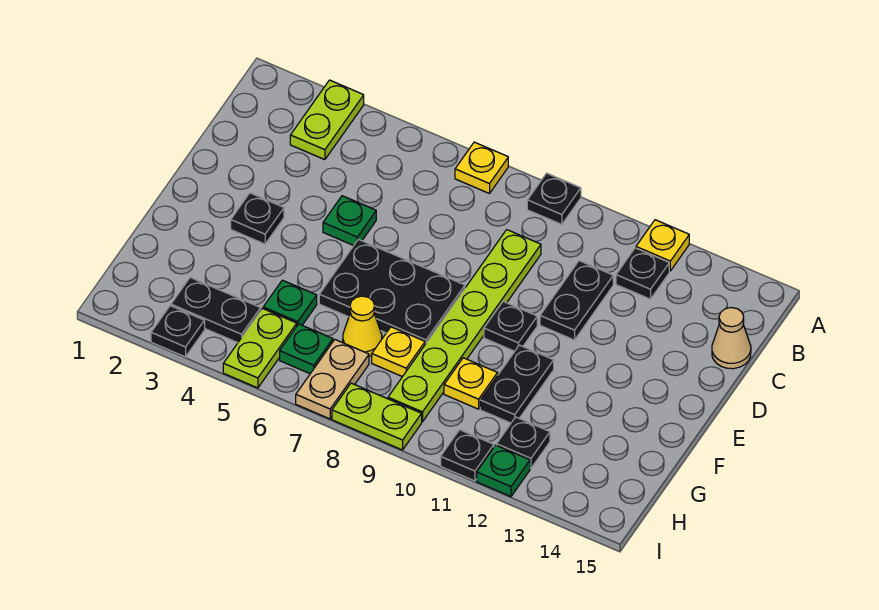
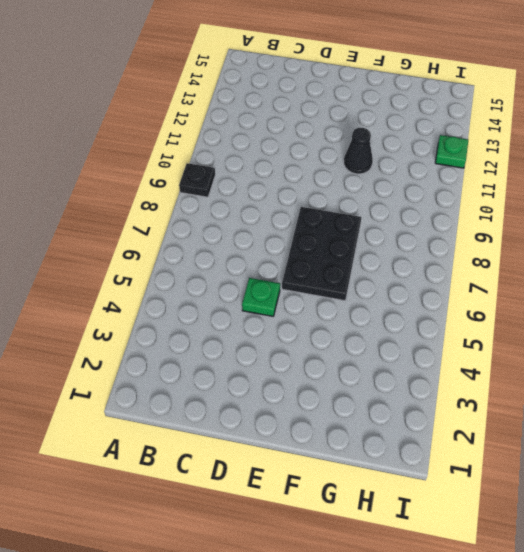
black cone F11 level 1 -> black plate F11:G11 level 1
none -> lime plate A3:B3 level 1
none -> yellow plate A7 level 1
none -> yellow plate A12 level 1

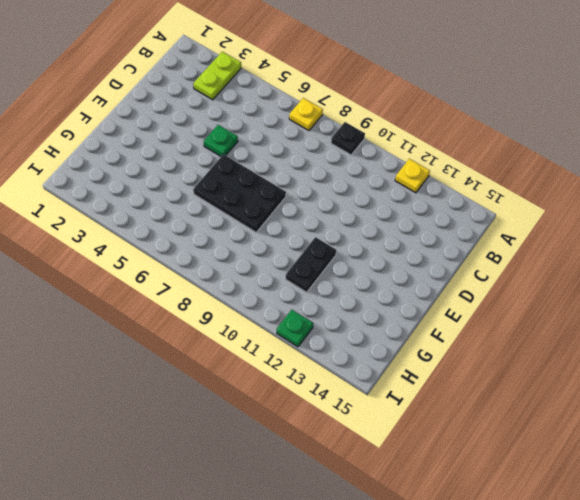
none -> black plate B12 level 1
none -> lime plate C9:H9 level 1
none -> black plate C11:D11 level 1

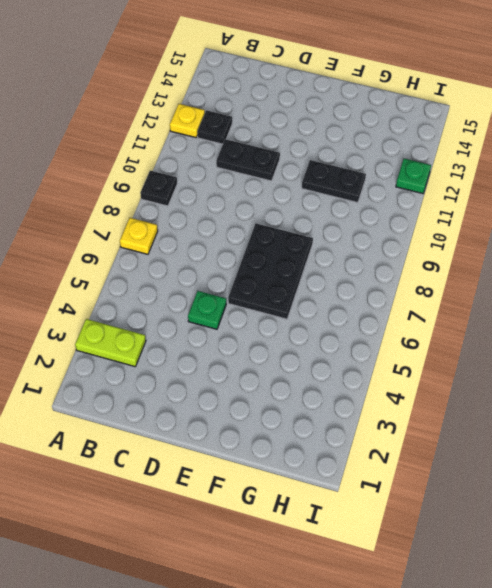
none -> lime plate C9:H9 level 1
none -> tan cone C15 level 1
none -> black plate E3 level 1

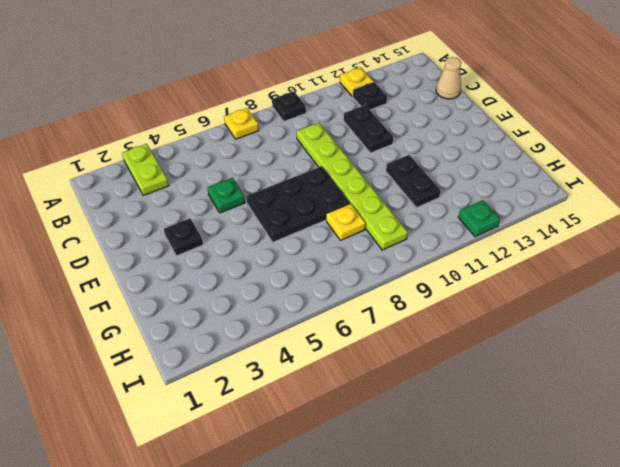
none -> black plate E10 level 1
none -> green plate G5 level 1
none -> yellow cone G7 level 1

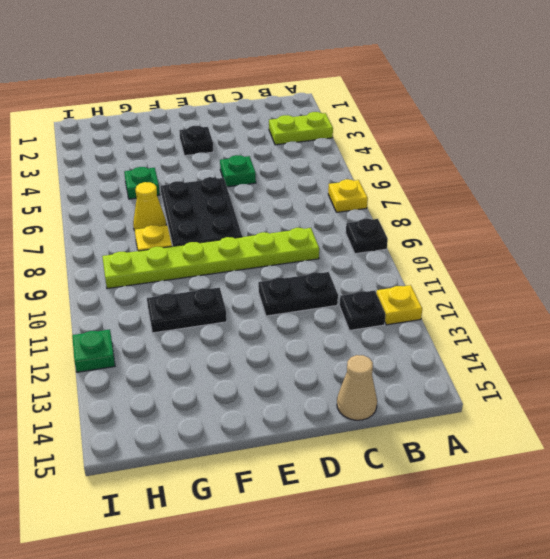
none -> black plate E10 level 1
none -> yellow plate G10 level 1
none -> black plate H3:H4 level 1

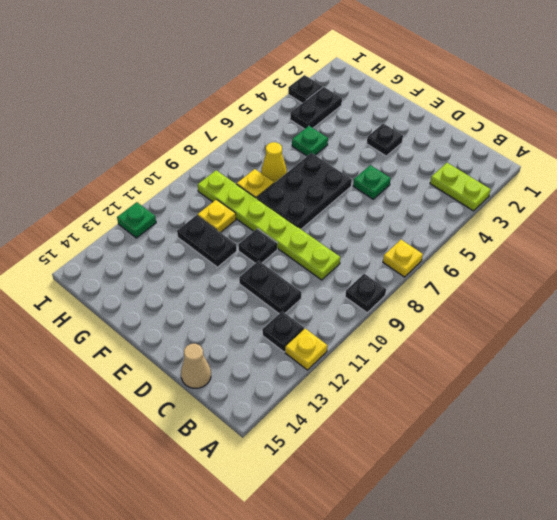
none -> lime plate H5:I5 level 1
none -> green plate H6 level 1
none -> tan plate H7:I7 level 1

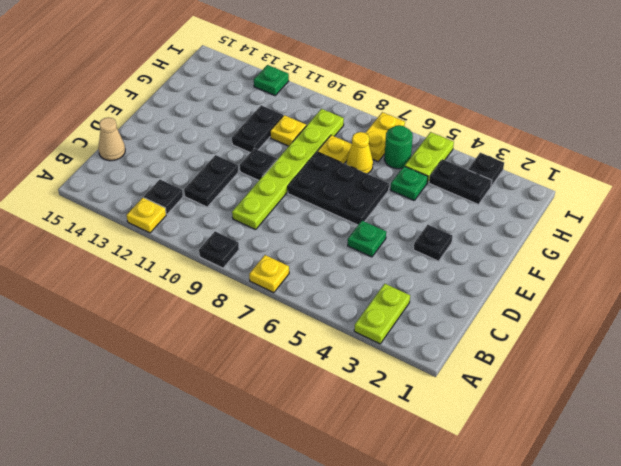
green round brick H6 level 1 -> green plate H6 level 1
yellow plate H7:I7 level 1 -> tan plate H7:I7 level 1
none -> black plate H12 level 1
none -> lime plate I8:I9 level 1
none -> black plate I11 level 1

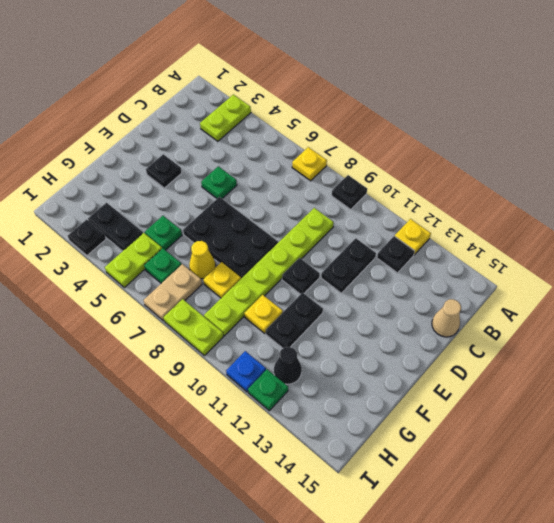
black cone H12 level 1 -> black plate H12 level 1
blue plate I11 level 1 -> black plate I11 level 1

